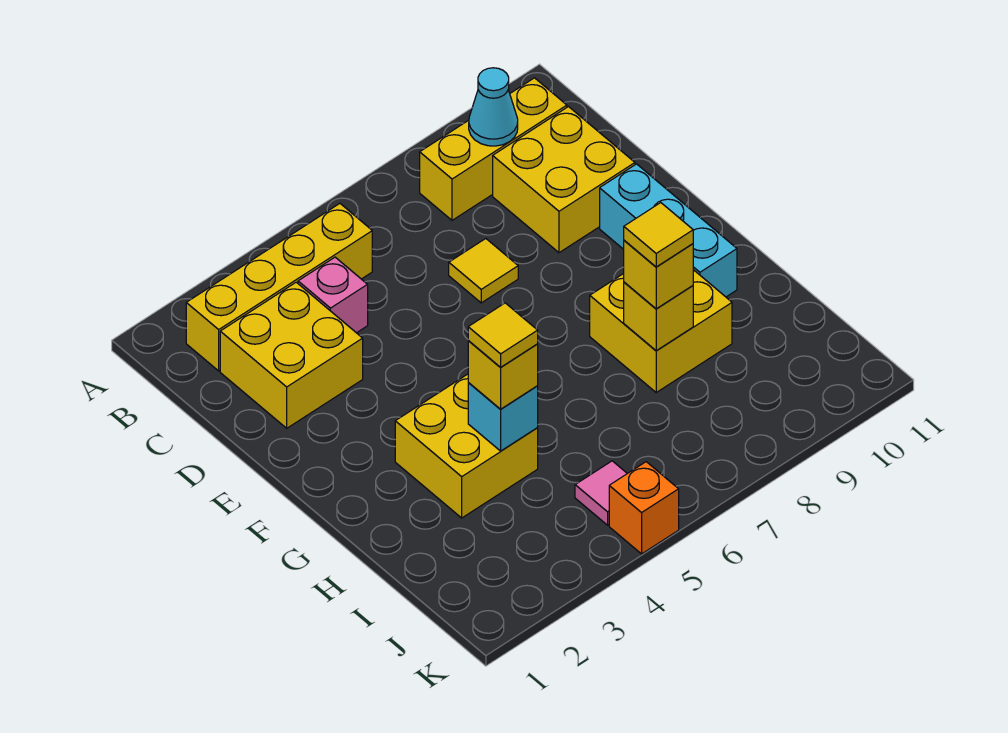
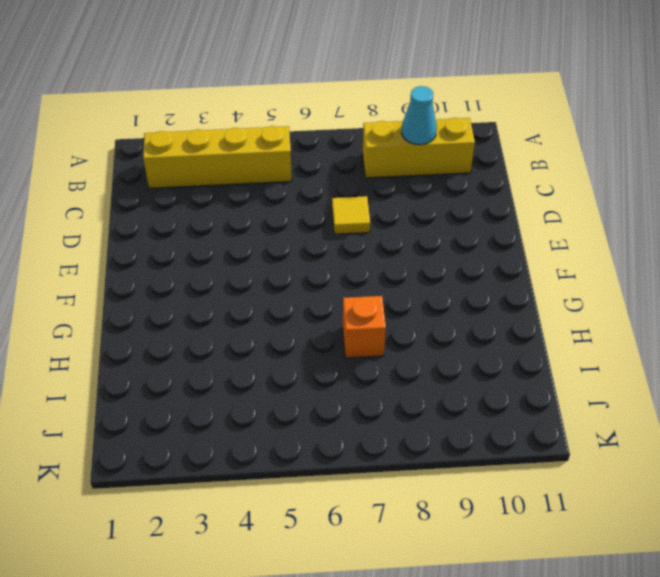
orange brick H7 level 1 -> orange brick K5 level 1
none -> yellow brick C2:D3 level 1
none -> pink brick C4 level 1
none -> yellow brick C9:D10 level 1

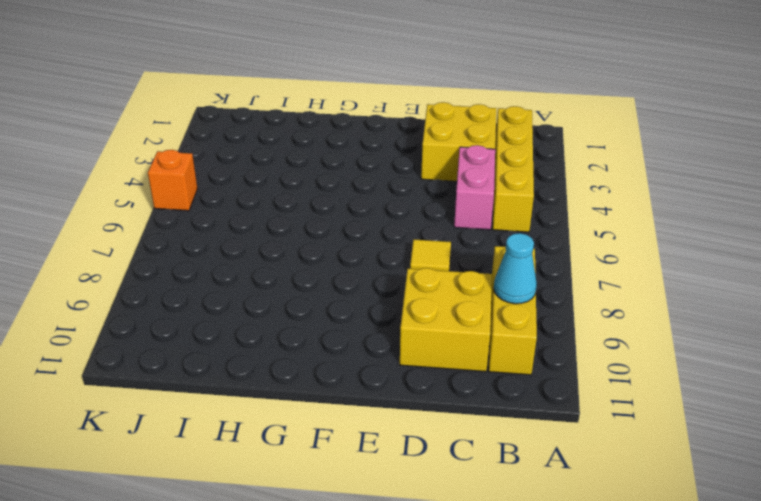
pink brick C4:C5 level 1 -> pink brick C4 level 1
none -> cyan brick E10:G10 level 1
none -> yellow brick G3:H4 level 1
none -> yellow brick G8:H9 level 1

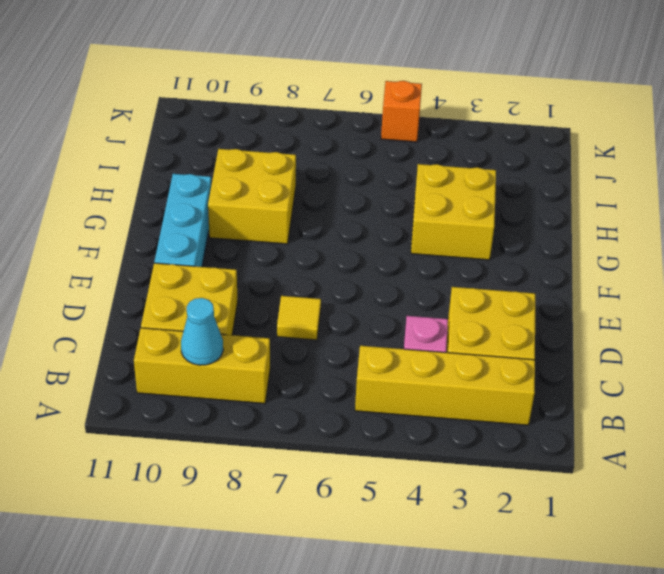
none -> pink tile J5 level 1
none -> cyan brick H4 level 2
none -> yellow brick H8 level 2

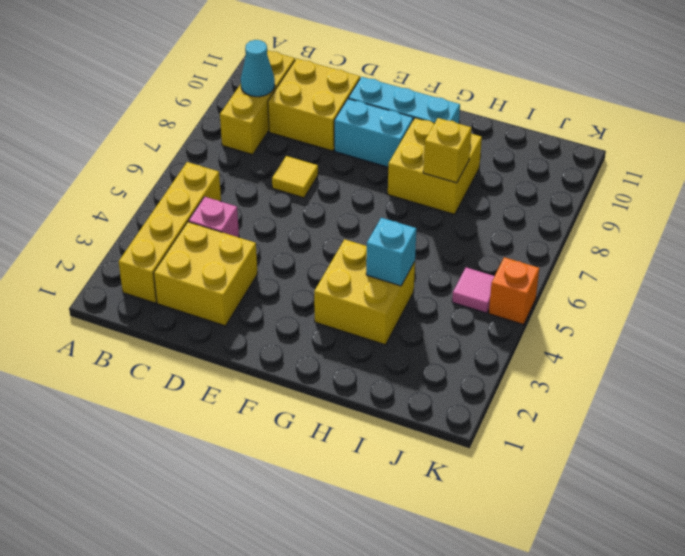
cyan brick E9:F9 level 1 -> none
none -> yellow brick H4 level 3
none -> yellow brick H8 level 3
none -> yellow tile H4 level 4

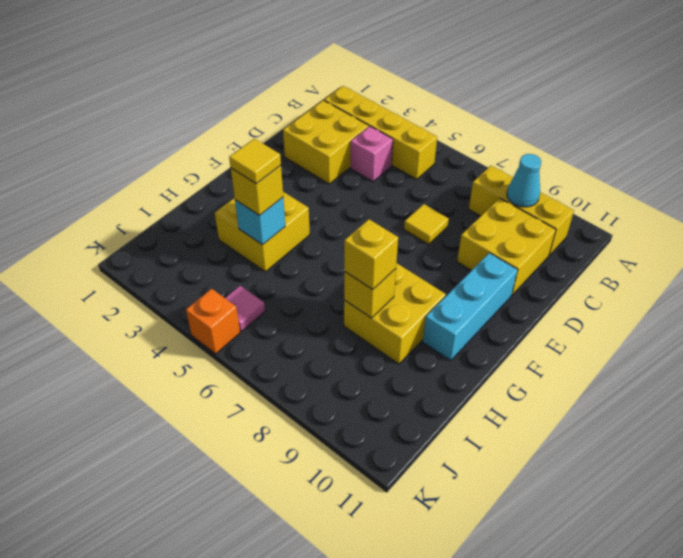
none -> yellow tile H8 level 4

